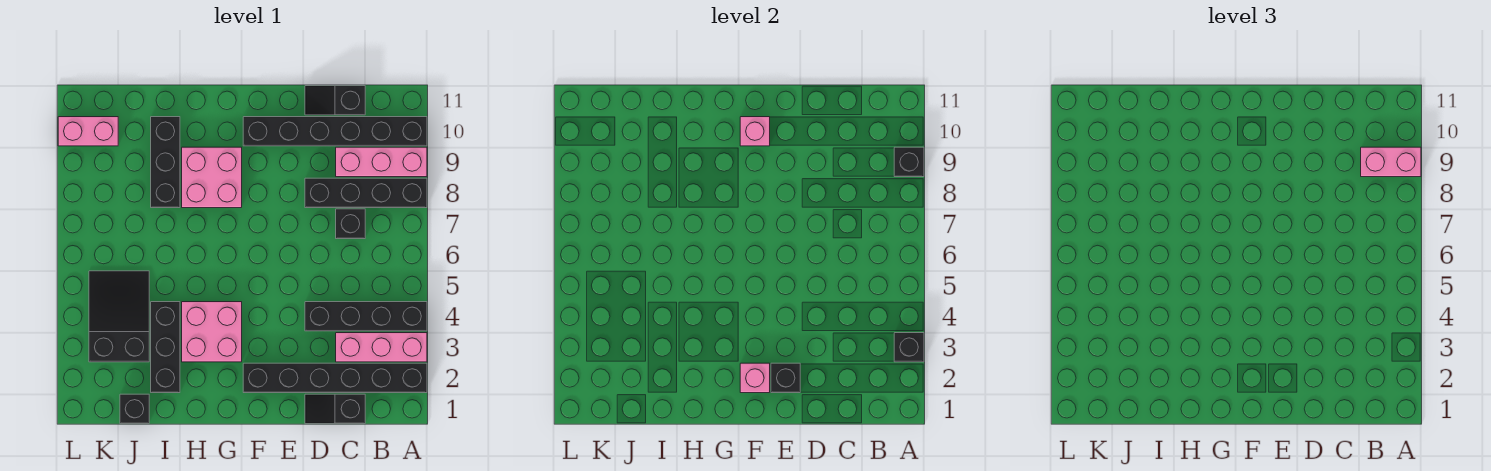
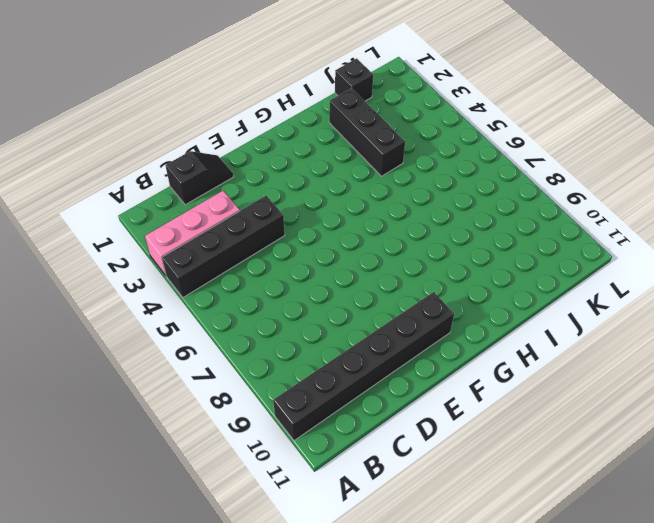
none -> black brick A2:F2 level 1
none -> black brick A8:D8 level 1
none -> pink brick A9:C9 level 1

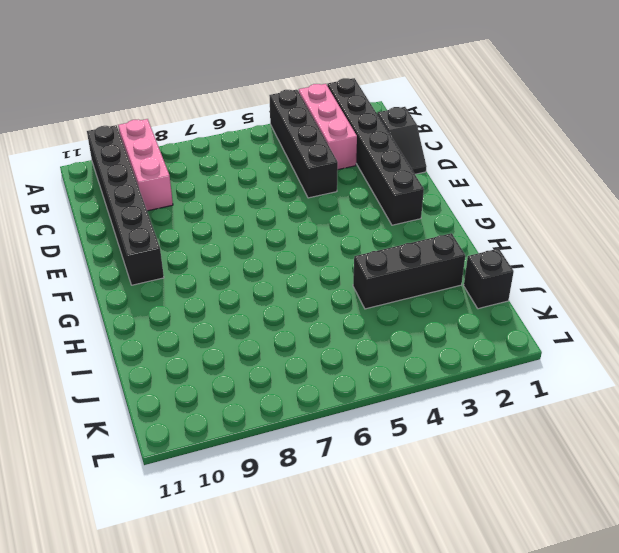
none -> black brick A8:D8 level 1
none -> black brick C7 level 1
none -> black slope C11:D11 level 1 top C

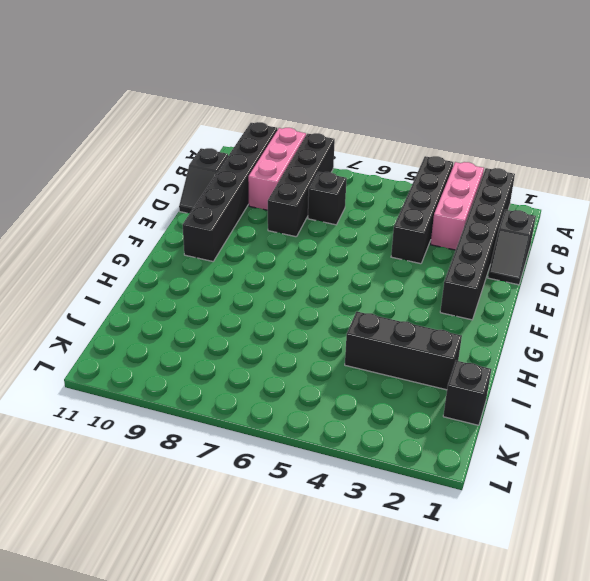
none -> pink brick G3:H4 level 1
none -> pink brick G8:H9 level 1
none -> black brick I8:I10 level 1

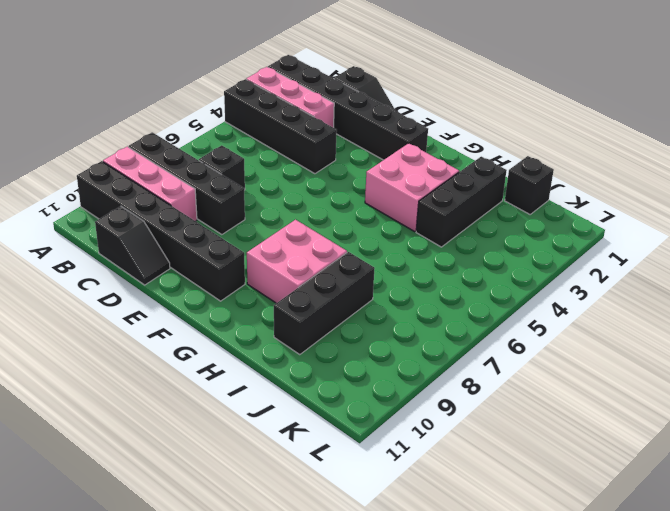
none -> black slope J3:K5 level 1 top 3
none -> pink brick K10:L10 level 1
none -> black brick A3 level 2

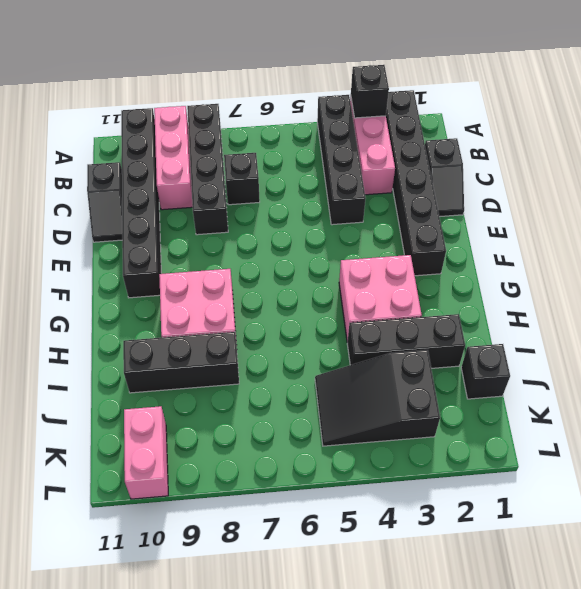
none -> black brick A9 level 2
none -> black brick E2 level 2
none -> pink brick F2 level 2

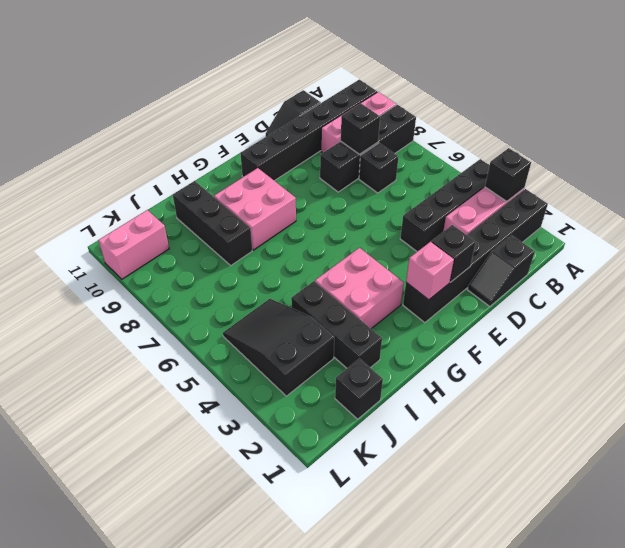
black brick C8 level 2 -> black brick A9 level 2
none -> pink brick F10 level 2
none -> pink brick A9:B9 level 3

